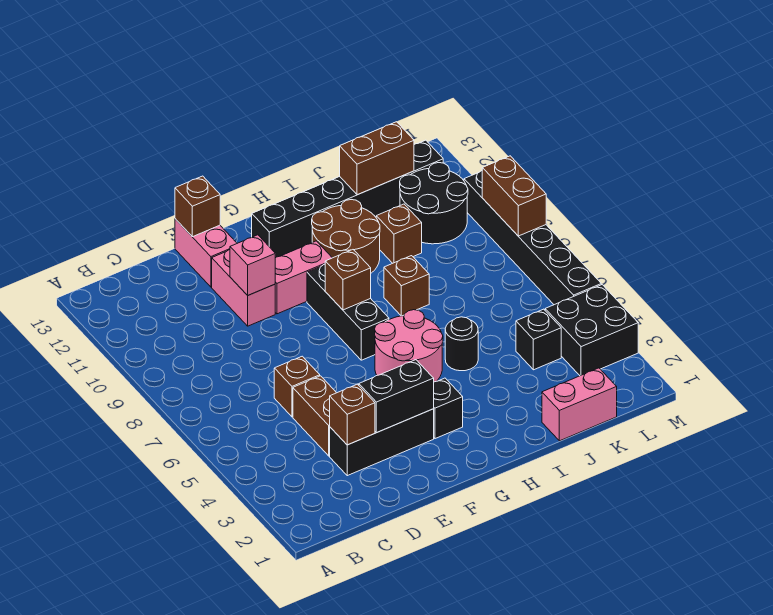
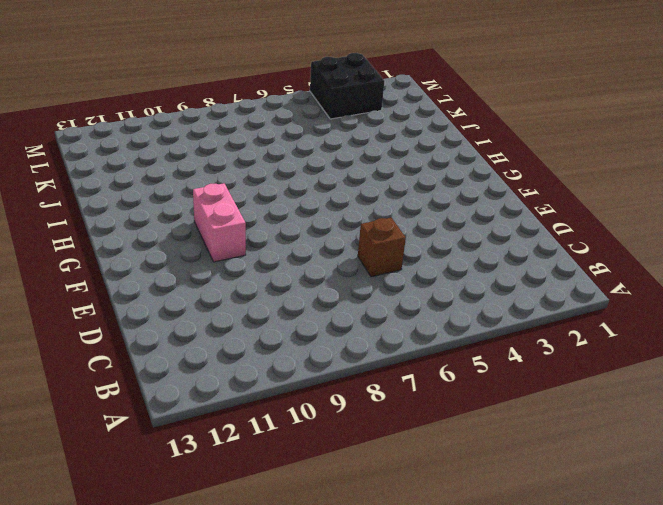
none -> black brick D3:F3 level 1
none -> brown brick D4:D5 level 1
none -> pink brick E10:E11 level 1

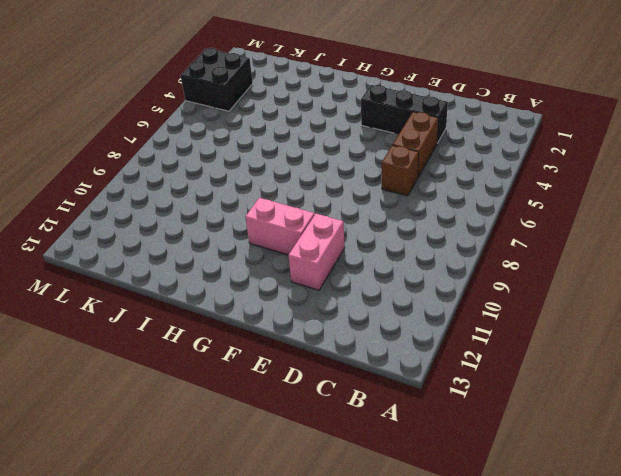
none -> pink brick E12:E13 level 1
none -> black brick G3 level 1
none -> pink round brick G5:H6 level 1

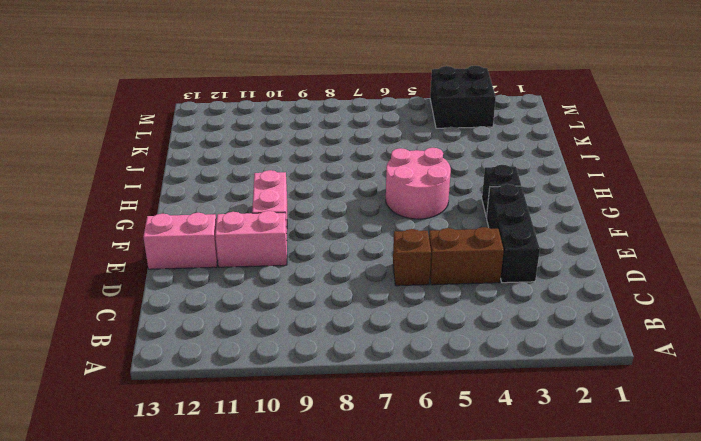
none -> black brick G7:G9 level 1
none -> black brick G12:L12 level 1
none -> brown round brick H10:I11 level 1

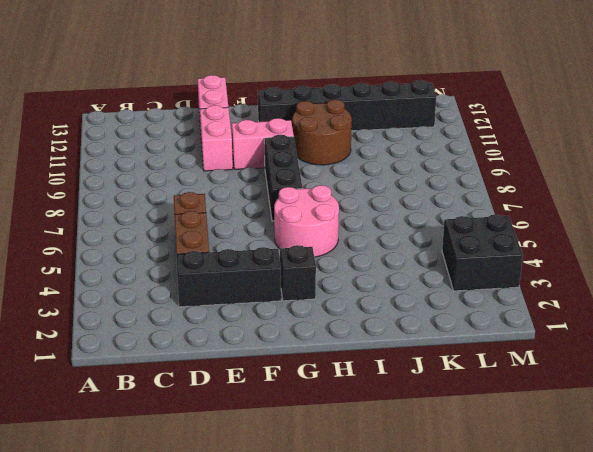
none -> black round brick I5 level 1
none -> brown brick I8 level 1
none -> pink brick J1:K1 level 1

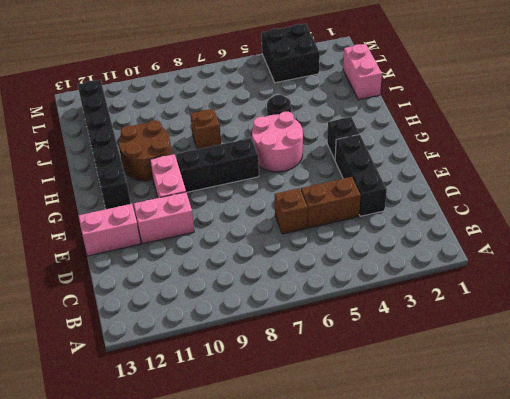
none -> brown brick J10 level 1
none -> black brick K4 level 1
none -> black round brick K10:L11 level 1

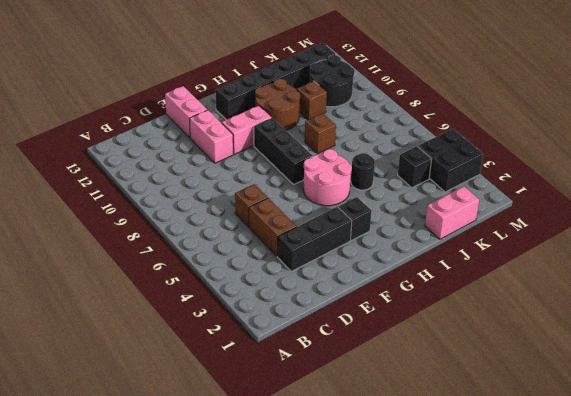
none -> black brick M5:M10 level 1
none -> brown brick D3 level 2
none -> black brick E3:F3 level 2

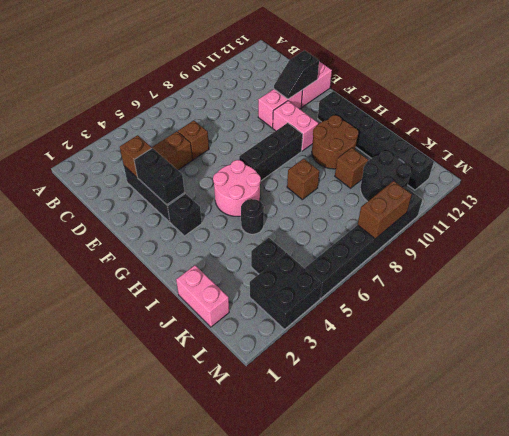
black slope E11:E12 level 2 top 12 -> none
none -> pink brick E10 level 2
none -> brown brick E13 level 2
none -> brown brick G8 level 2

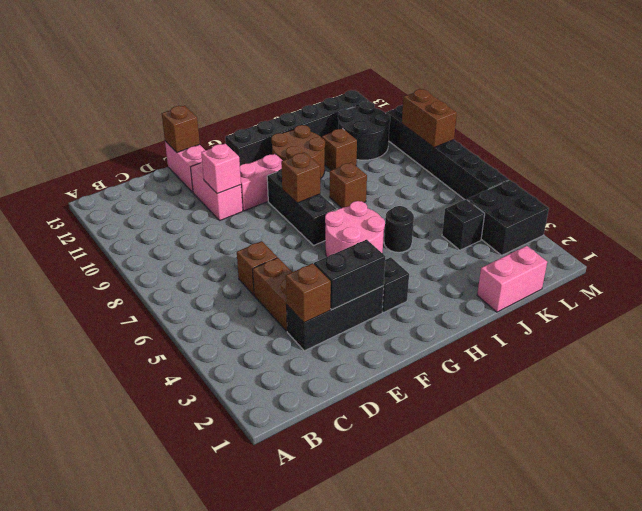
none -> brown brick J12:K12 level 2

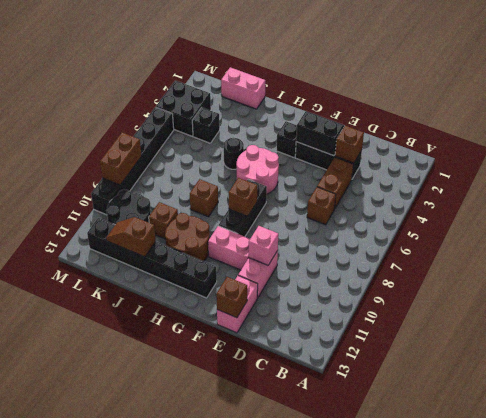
brown slope J12:K12 level 2 top J -> brown brick J12:K12 level 2

